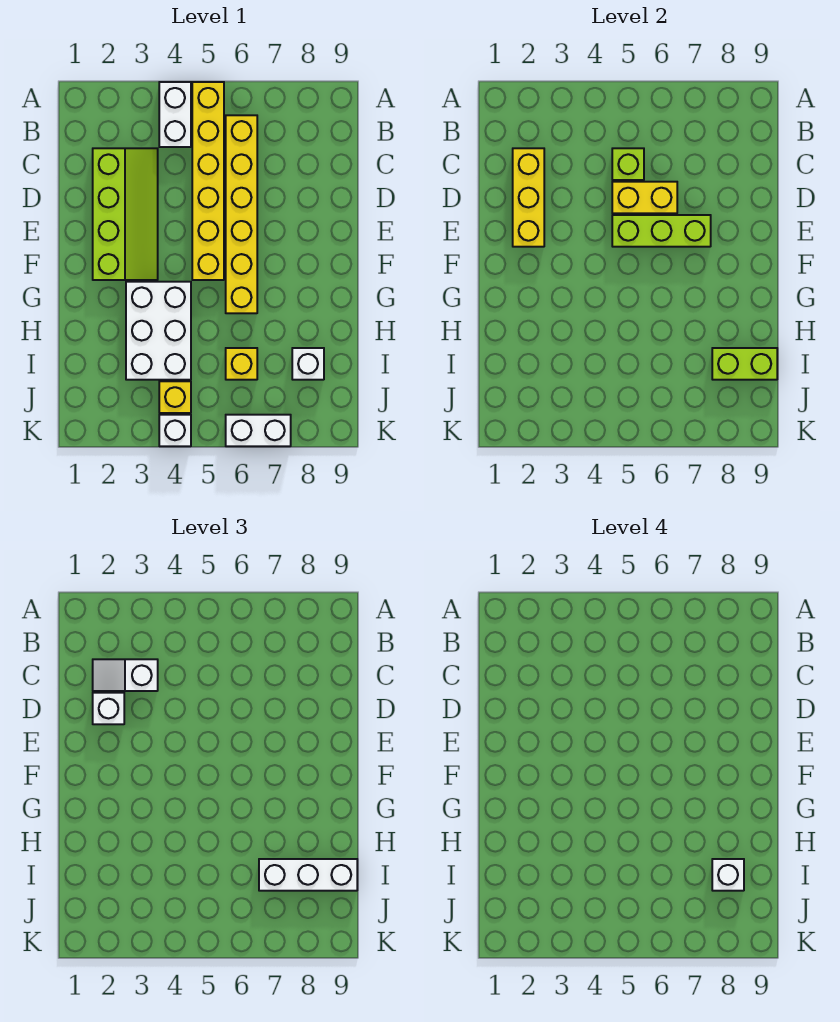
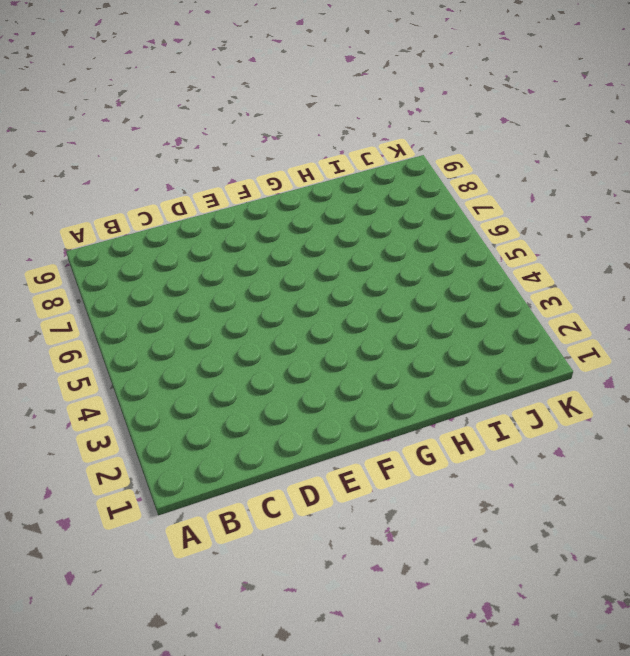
none -> white brick A4:B4 level 1
none -> yellow brick A5:F5 level 1
none -> yellow brick B6:G6 level 1

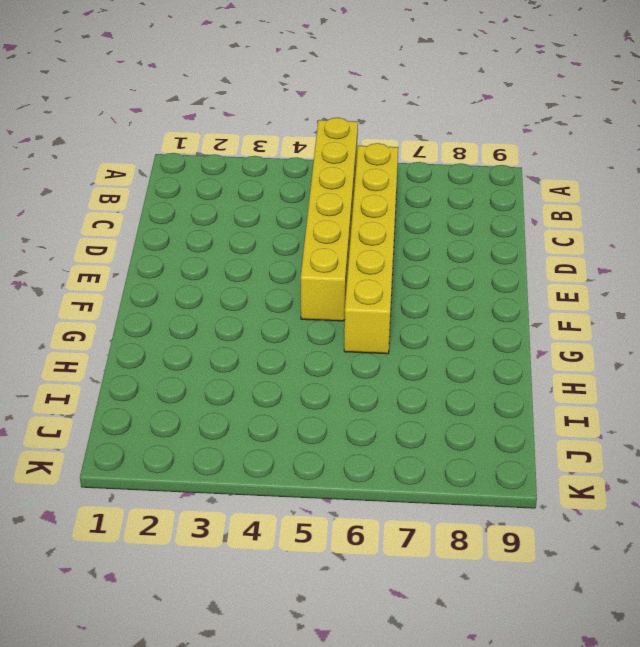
none -> white brick A4:B4 level 1
none -> lime slope C2:F3 level 1 top 2
none -> white brick G3:I4 level 1

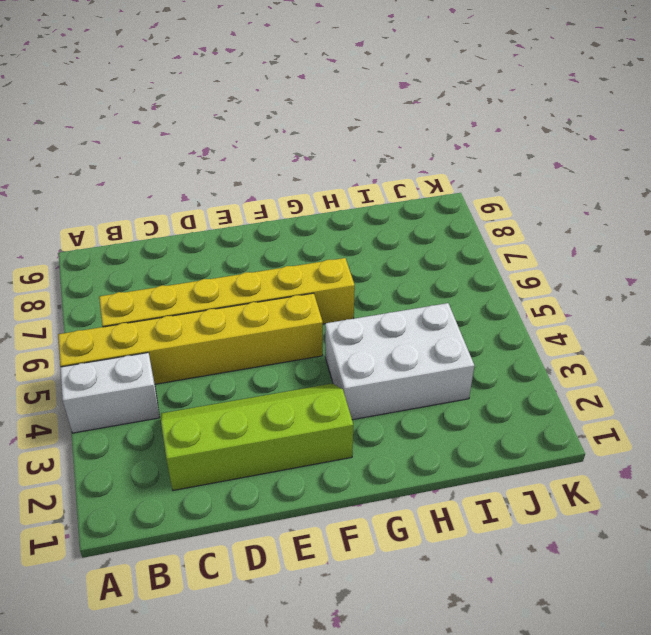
none -> yellow brick I6 level 1
none -> white brick I8 level 1
none -> yellow brick J4 level 1

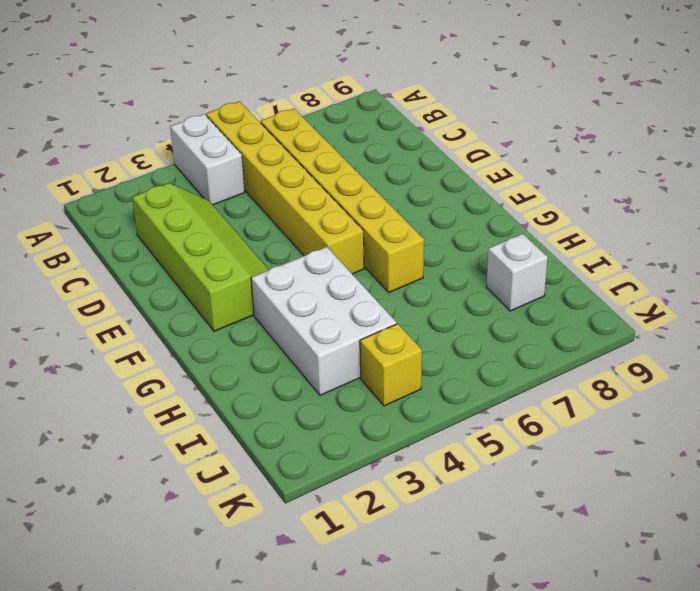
none -> yellow brick I6 level 1
none -> white brick K4 level 1
none -> white brick K6:K7 level 1

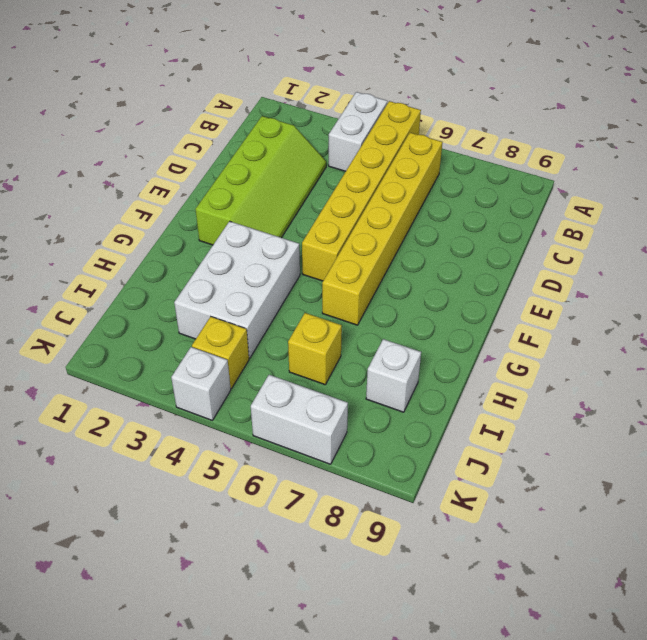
none -> yellow brick C2:E2 level 2
none -> lime brick C5 level 2
none -> yellow brick D5:D6 level 2

